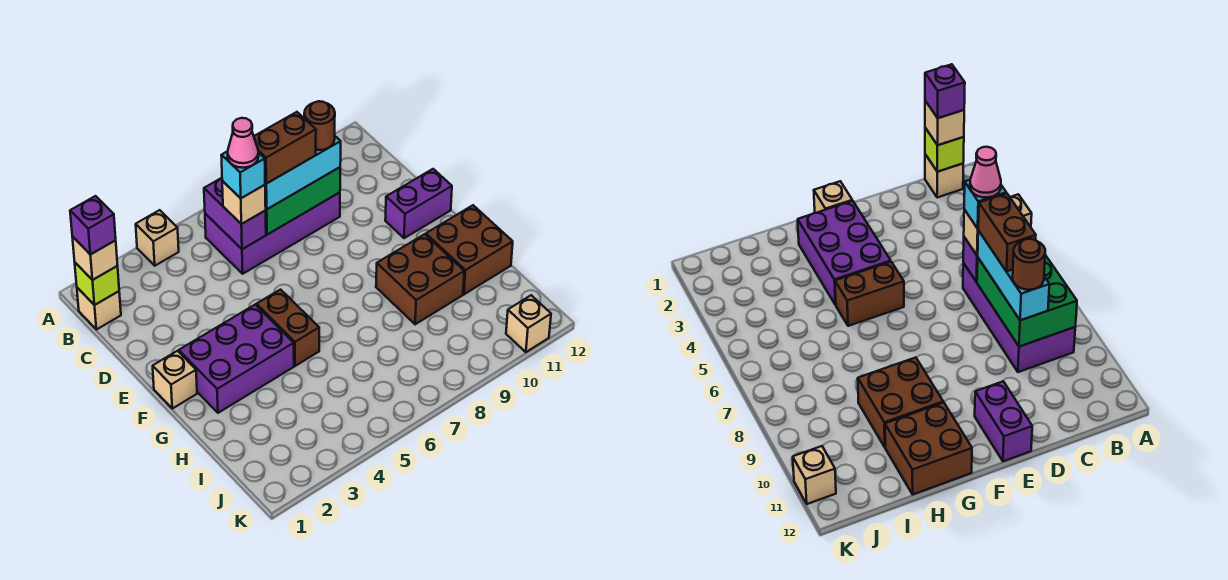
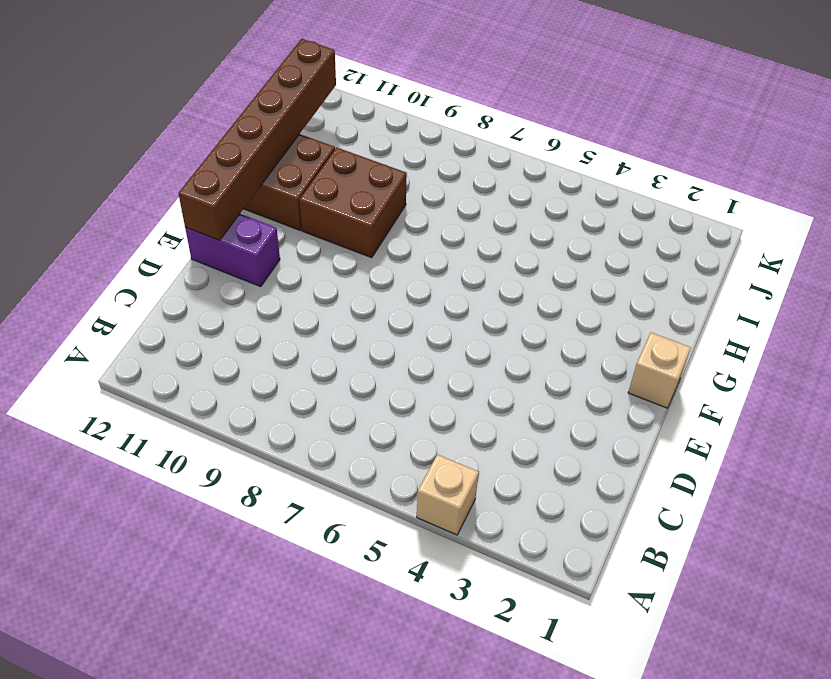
brown brick E12:J12 level 2 -> none
none -> tan brick B1 level 1
none -> purple brick B6:C9 level 1
none -> purple brick F2:G4 level 1

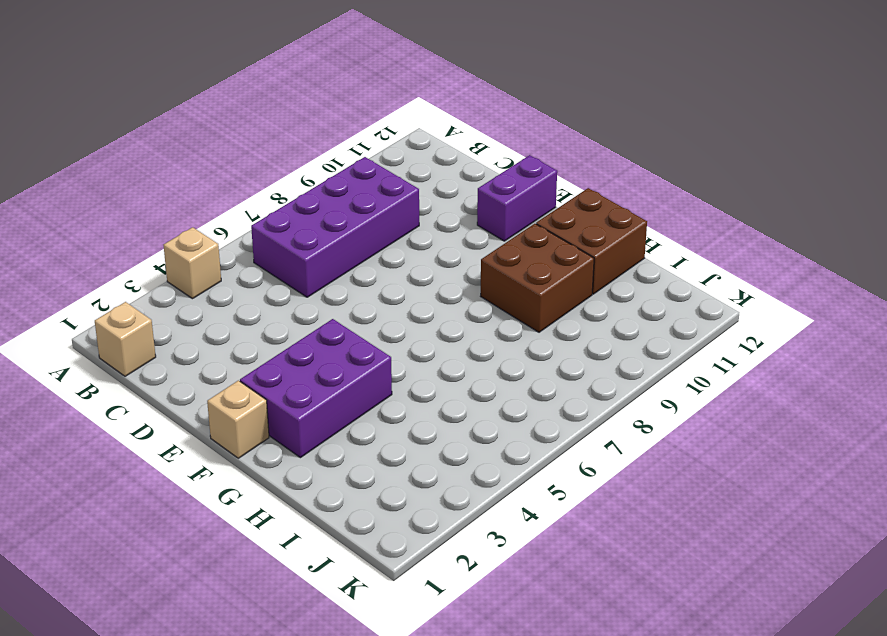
none -> brown brick F5:G5 level 1
none -> tan brick K11 level 1
none -> lime brick B1 level 2

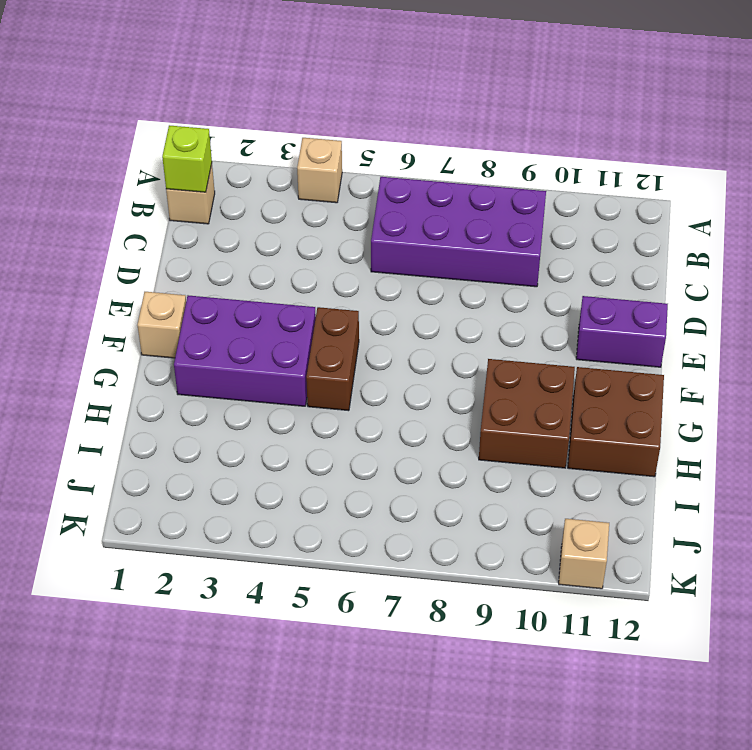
none -> purple brick B6:C6 level 2
none -> green brick B7:C9 level 2
none -> tan brick B1 level 3

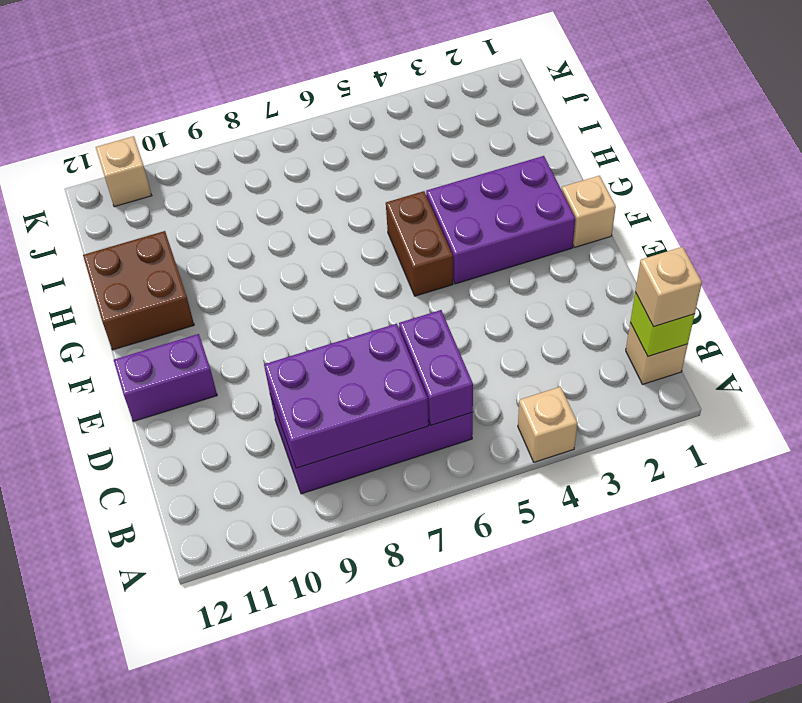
purple brick B7:C9 level 2 -> green brick B7:C9 level 2
none -> brown brick G9:H10 level 1
none -> tan brick C6 level 3
none -> cyan brick C7:C9 level 3

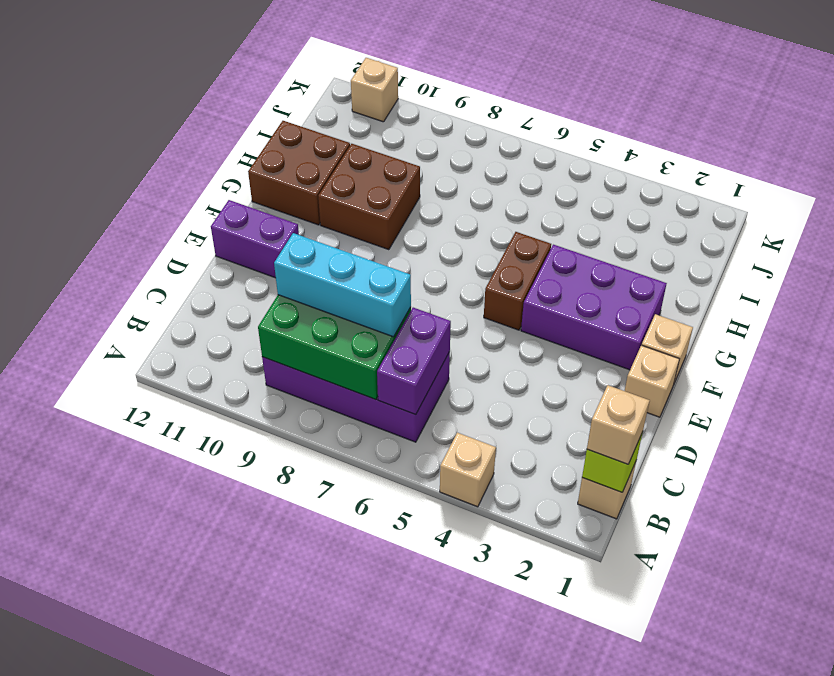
tan brick E1 level 1 -> tan brick C6 level 3
none -> purple brick B1 level 4
none -> cyan brick C6 level 4
none -> brown brick C7:C8 level 4

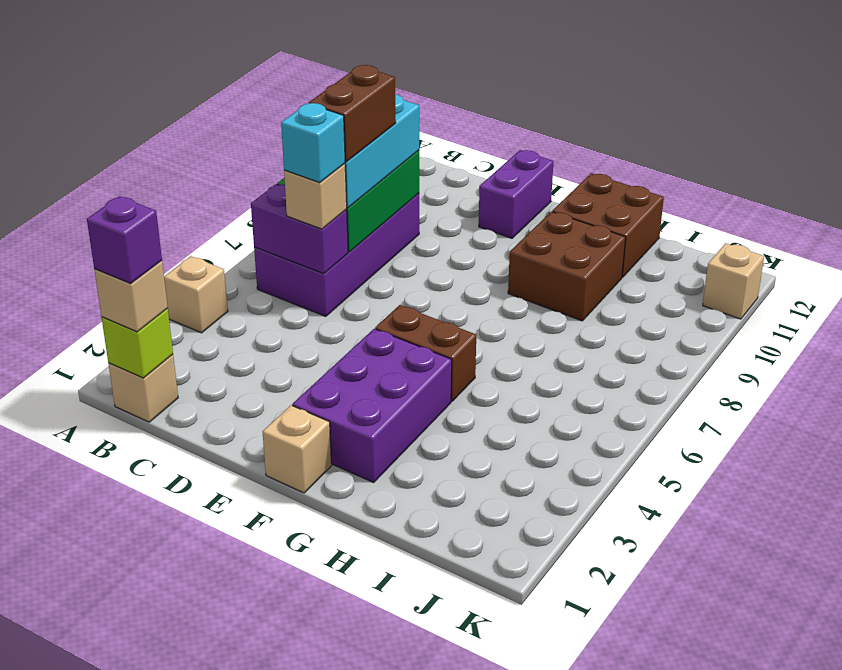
none -> brown round brick C9 level 4
none -> pink cone C6 level 5

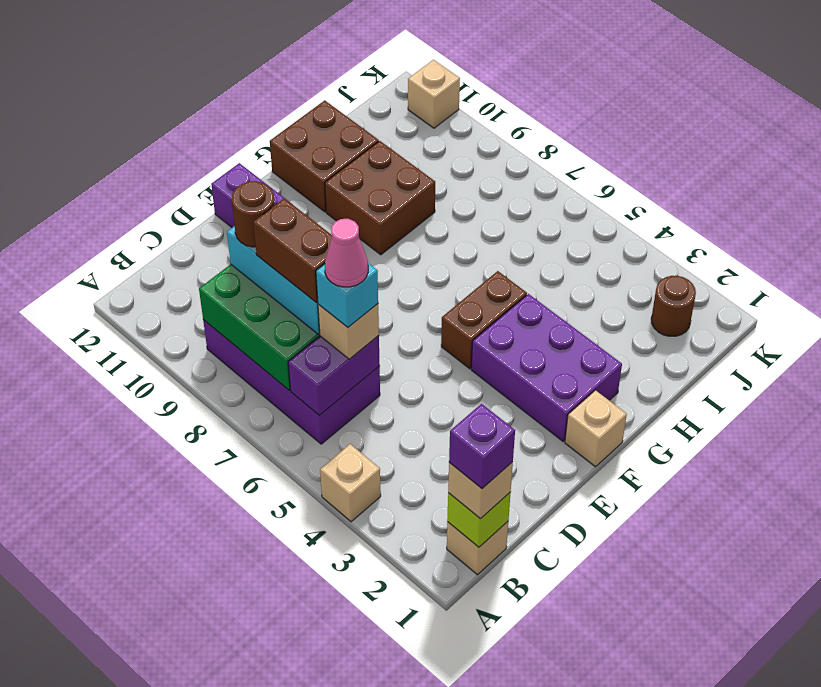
brown round brick J2 level 1 -> none

